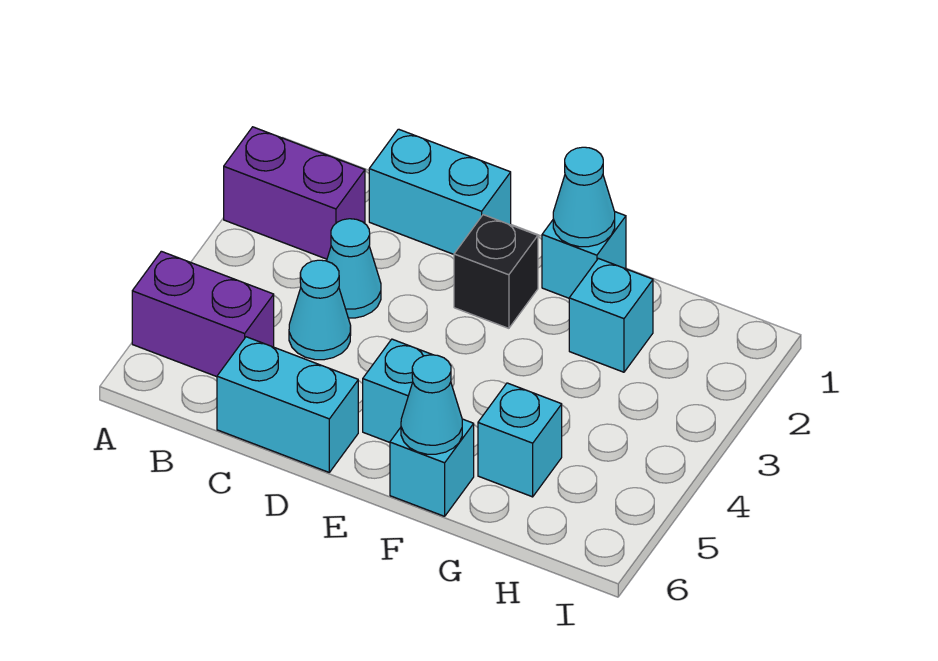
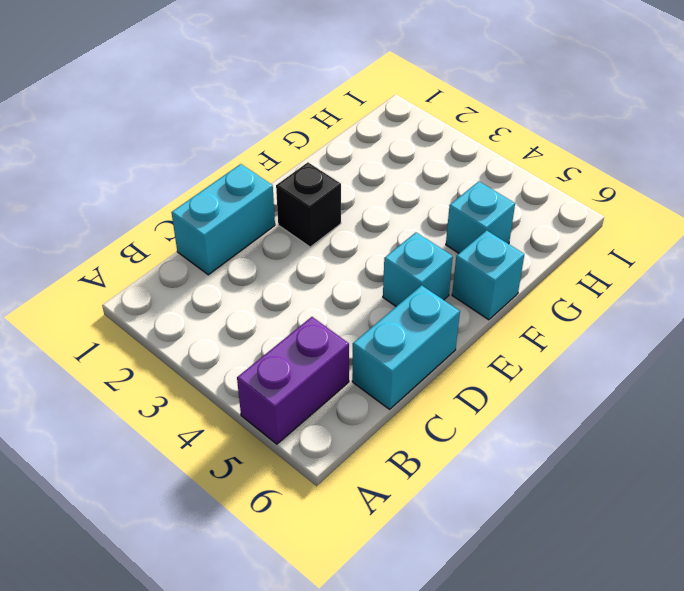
none -> purple brick A2:B2 level 1
none -> cyan cone C3 level 1
none -> cyan cone C4 level 1

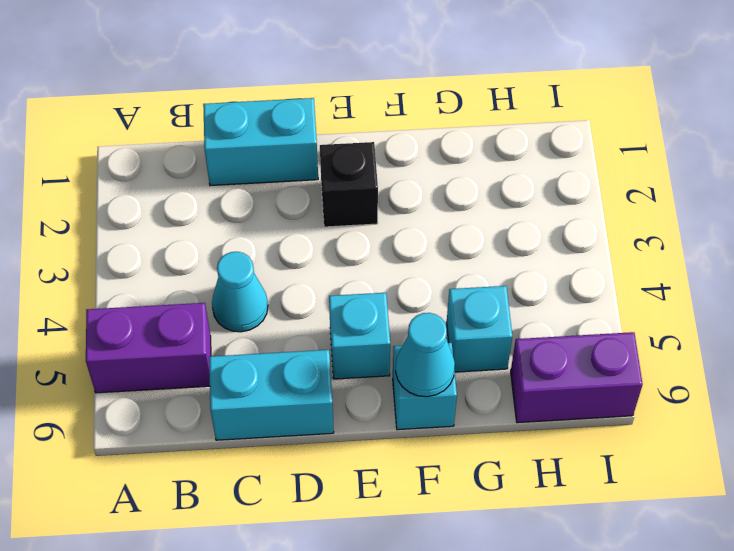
purple brick H6:I6 level 1 -> purple brick A2:B2 level 1
none -> cyan cone C3 level 1
none -> cyan brick F1 level 1
none -> cyan brick G2 level 1

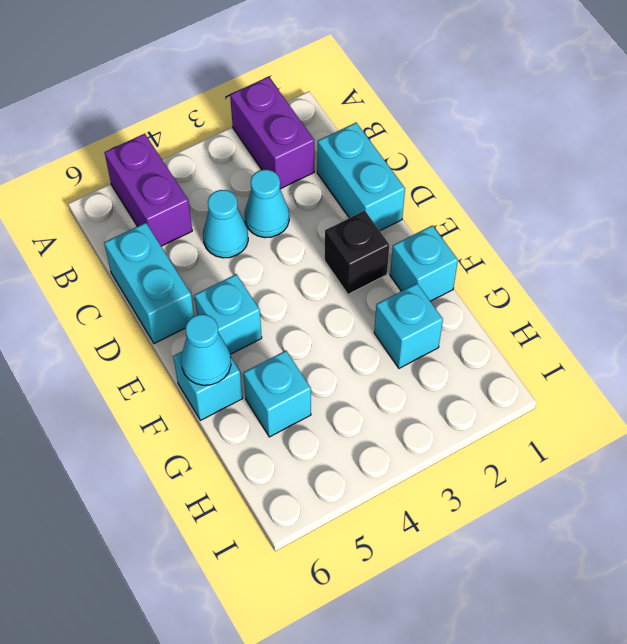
none -> cyan cone F1 level 2

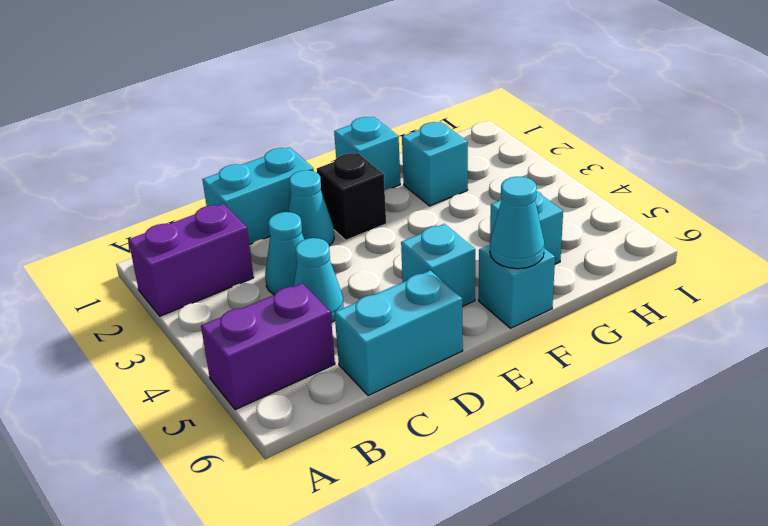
cyan cone D2 level 1 -> cyan cone F1 level 2

